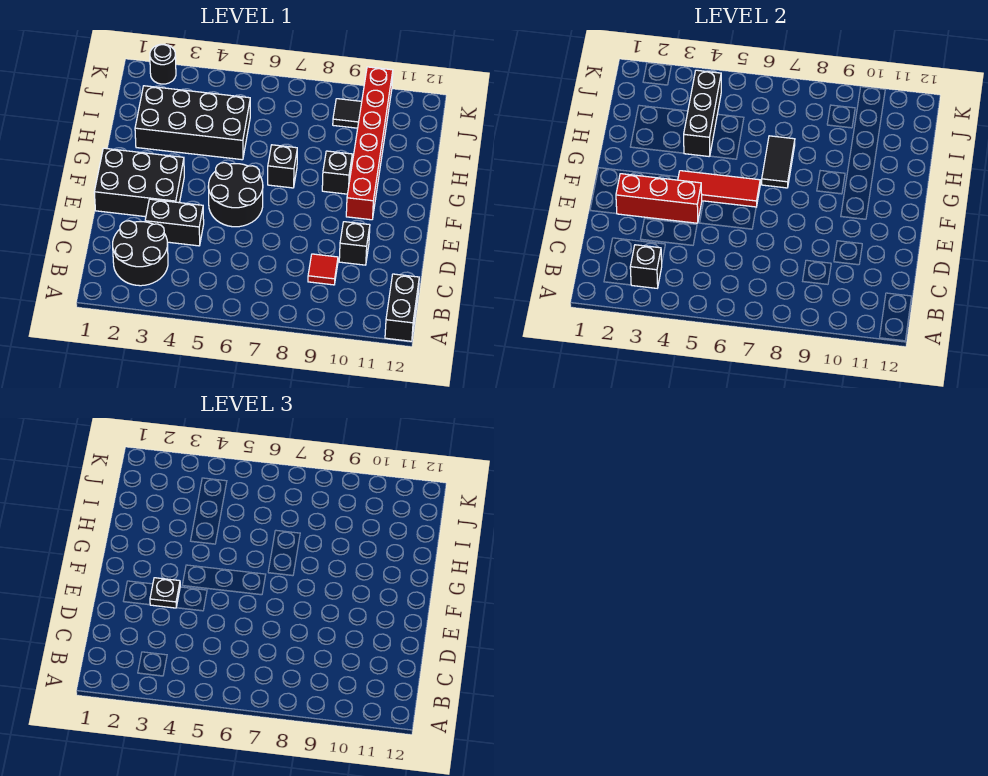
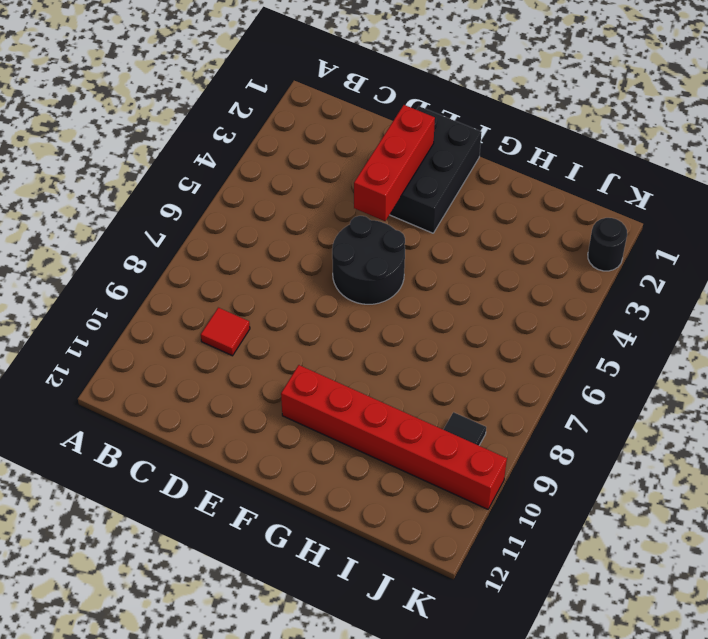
none -> black brick A12:B12 level 1
none -> black round brick B2:C3 level 1
none -> black brick D3:D4 level 1

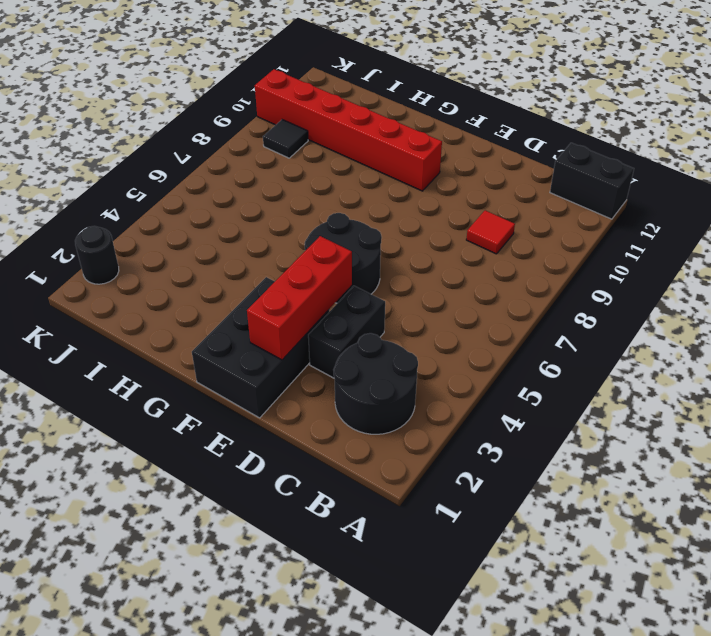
none -> black brick D10 level 1
none -> black brick G7 level 1
none -> black brick G9 level 1

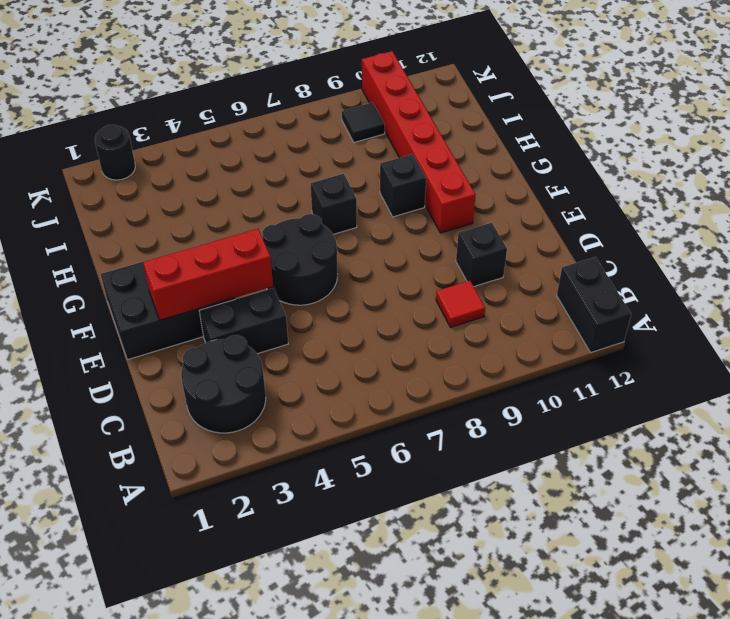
none -> black brick H2:I5 level 1
none -> black brick B3 level 2
none -> red tile F4:F6 level 2

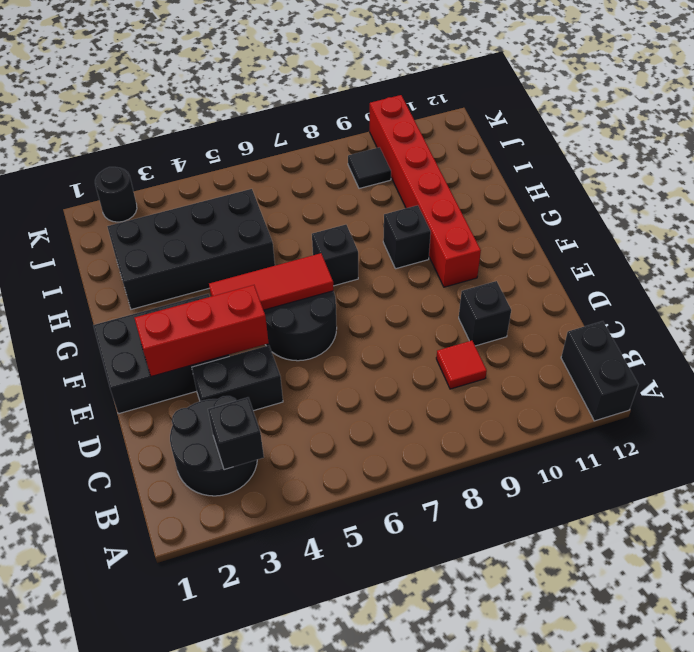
none -> black tile G7:H7 level 2
none -> black brick H4:J4 level 2
none -> black plate E3 level 3

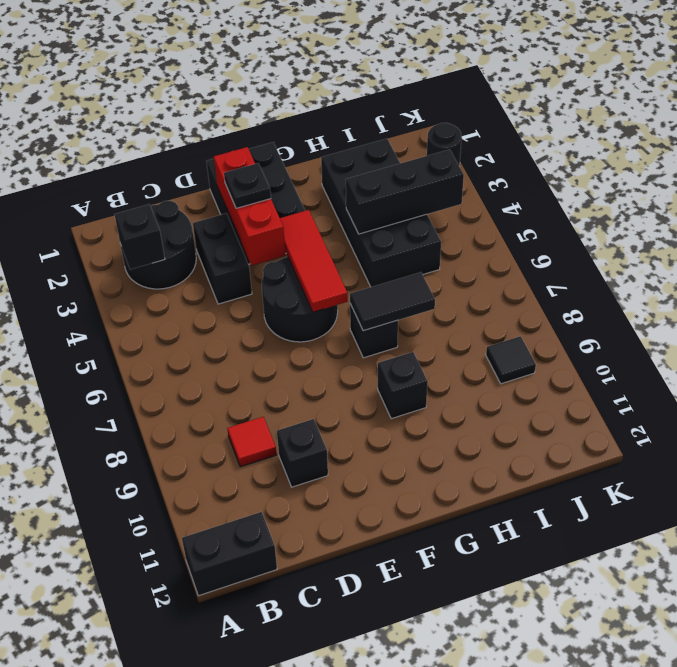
none -> red brick F10:K10 level 1

